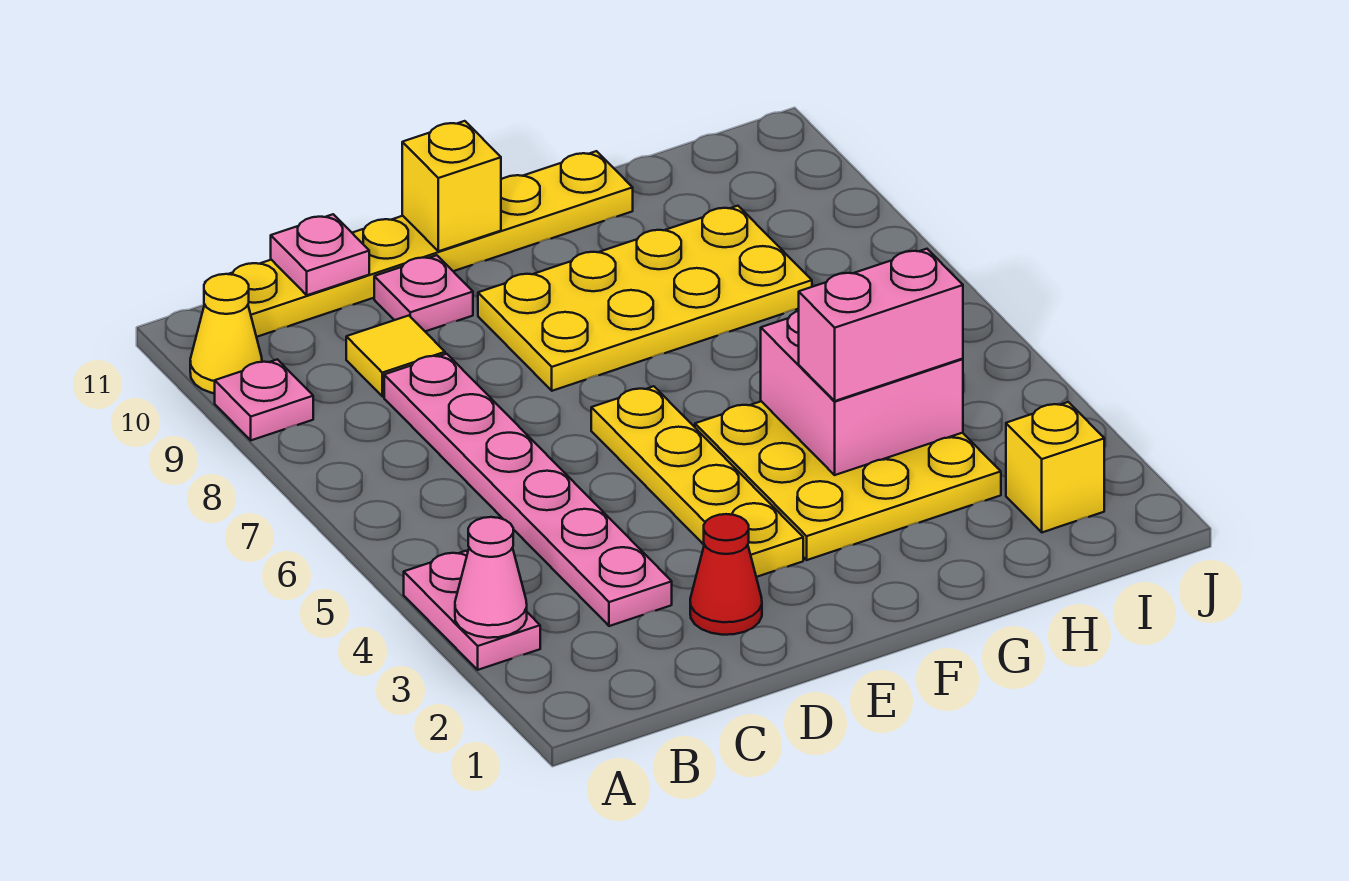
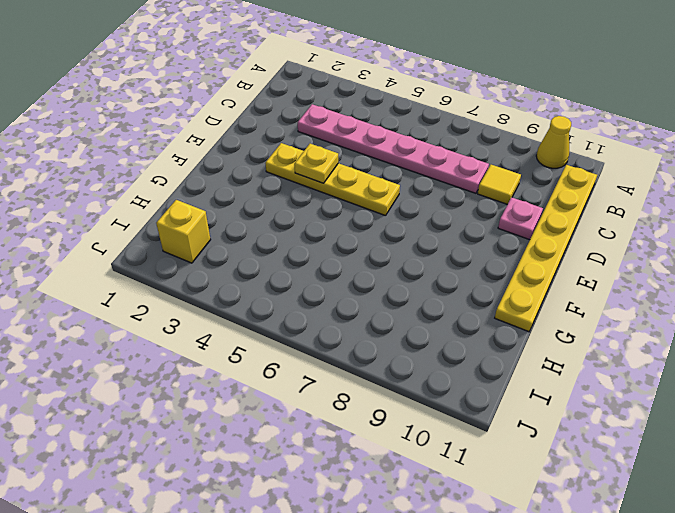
yellow plate E4 level 2 -> none
none -> pink plate A3:A4 level 1
none -> pink plate A9 level 1
none -> red cone D2 level 1

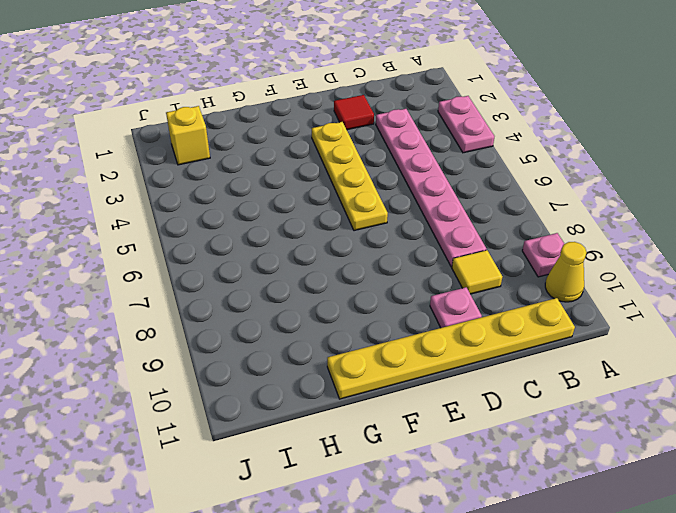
red tile D2 level 1 -> red cone D2 level 1
none -> yellow plate E8:H9 level 1
none -> yellow plate F3:H5 level 1
none -> pink cone A3 level 2

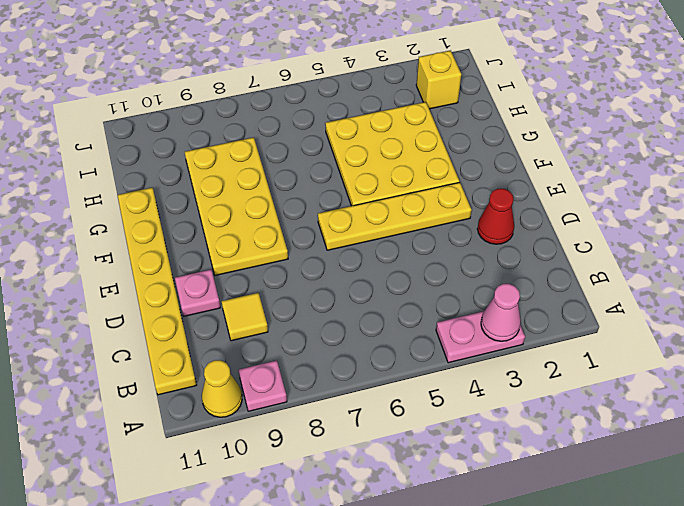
none -> pink plate C3:C8 level 1
none -> pink plate C11 level 2
none -> yellow brick E11 level 2

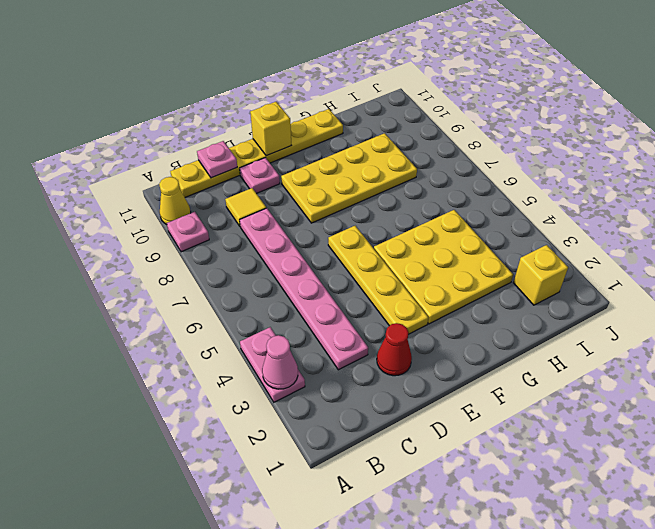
none -> pink brick G4:H5 level 2
none -> pink brick G4:H4 level 3

